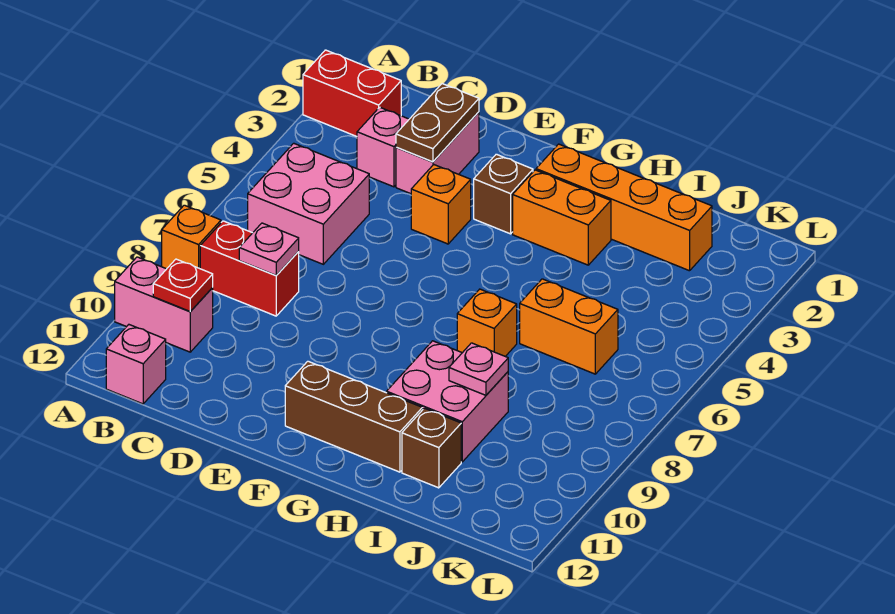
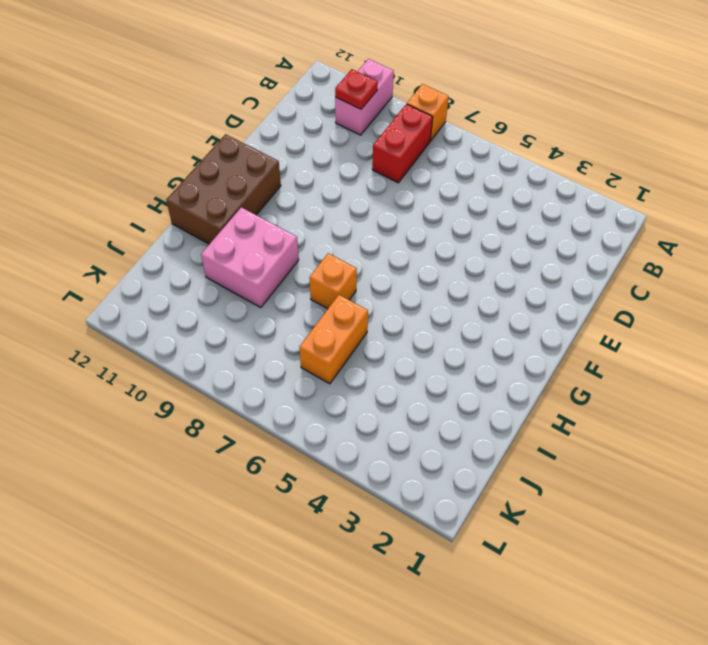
brown brick F11:H12 level 1 -> brown brick F11:H11 level 1
none -> red brick A2:B2 level 1
none -> pink brick B5:C6 level 1
none -> pink brick B12 level 1

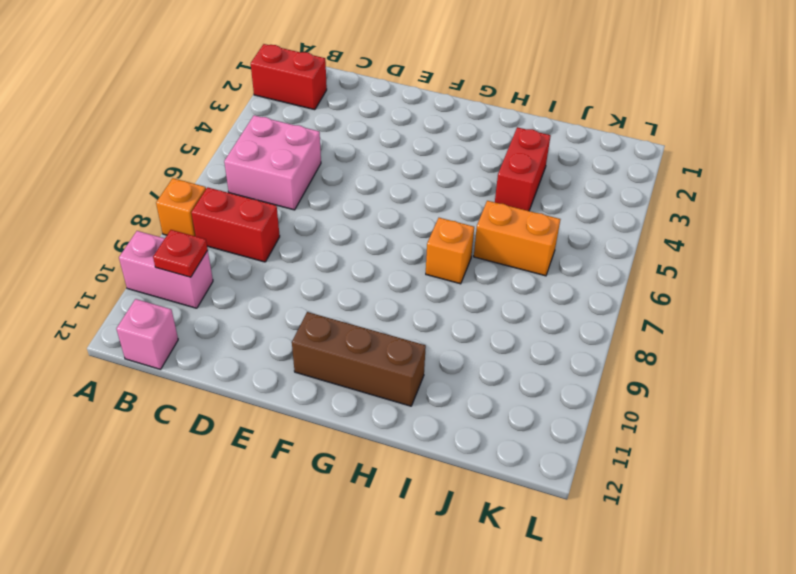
red brick I3:I4 level 1 -> none
none -> pink brick C3 level 1
none -> pink brick D2:D3 level 1
none -> orange brick E4 level 1

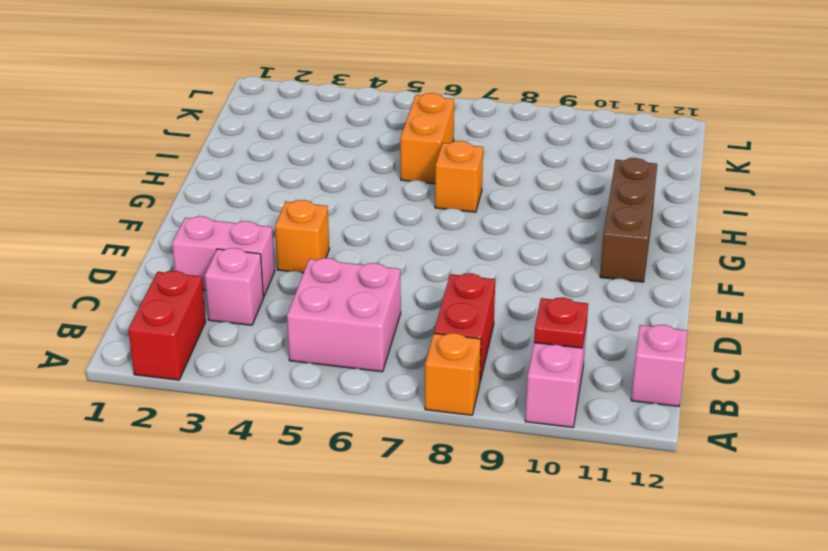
none -> brown brick F3 level 1
none -> orange brick G2:J2 level 1
none -> orange brick G3:H3 level 1

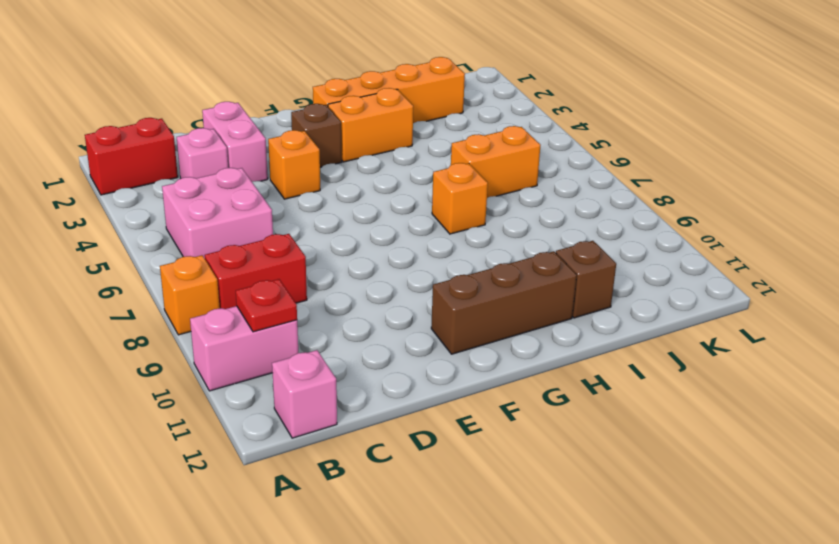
none -> pink brick H9:I10 level 1
none -> pink plate C8 level 2
none -> brown plate D2:D3 level 2

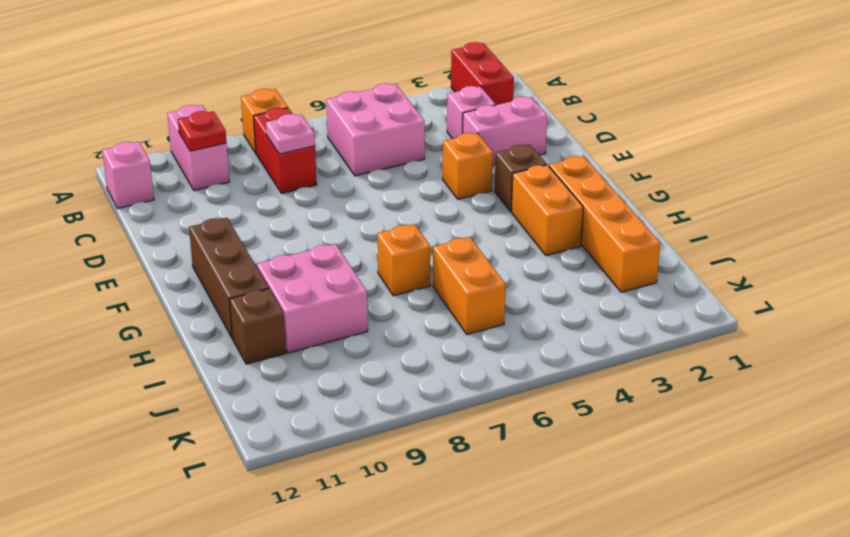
none -> brown plate D2:D3 level 2
none -> pink plate I9 level 2

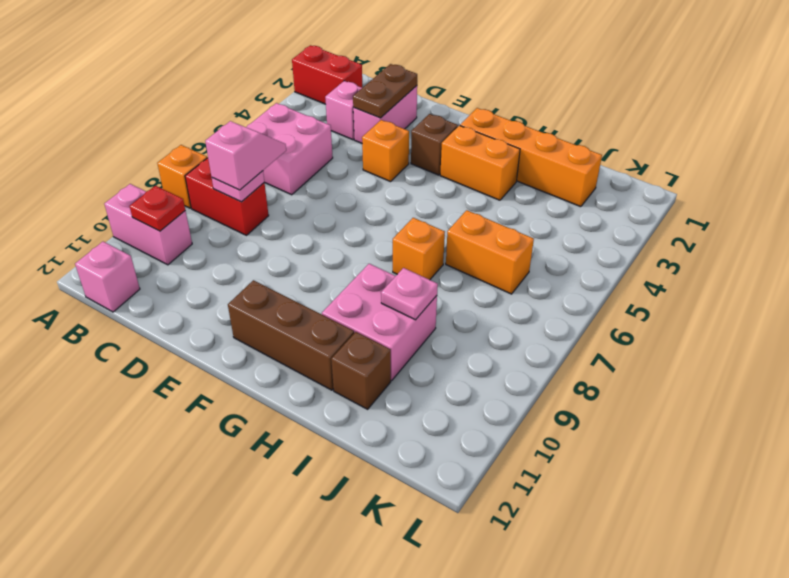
pink slope C7:C8 level 3 top 8 -> none

